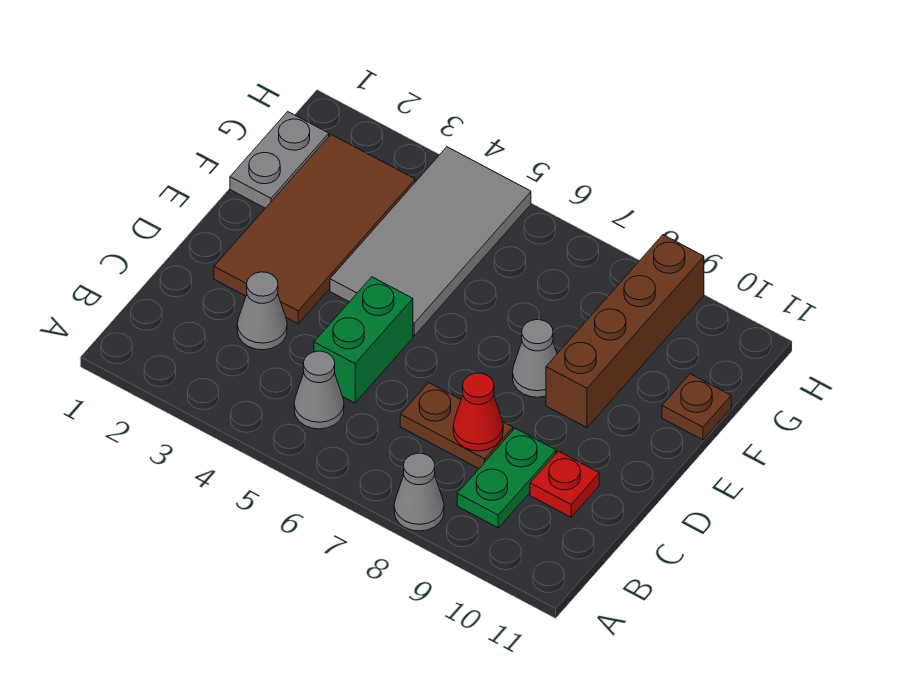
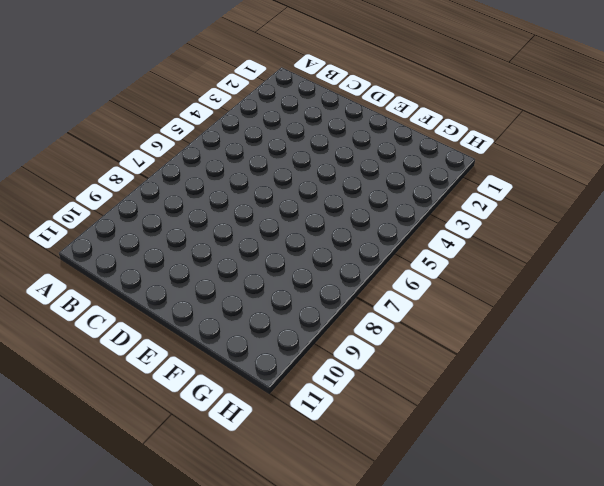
none -> grey cone A8 level 1
none -> grey cone B5 level 1
none -> green plate B9:C9 level 1

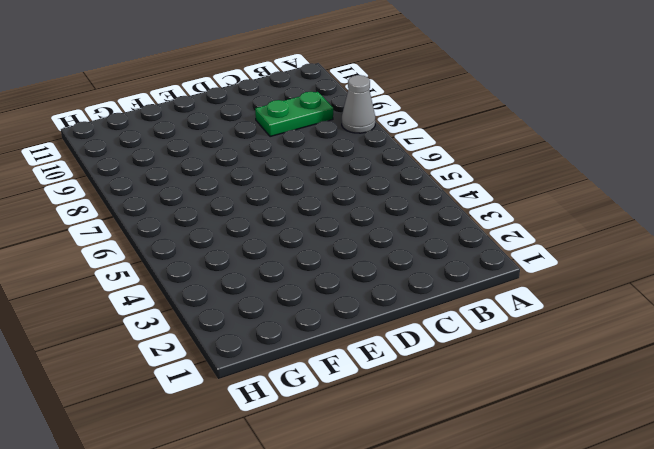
none -> grey cone B5 level 1
none -> grey cone C3 level 1
none -> green brick C5:D5 level 1

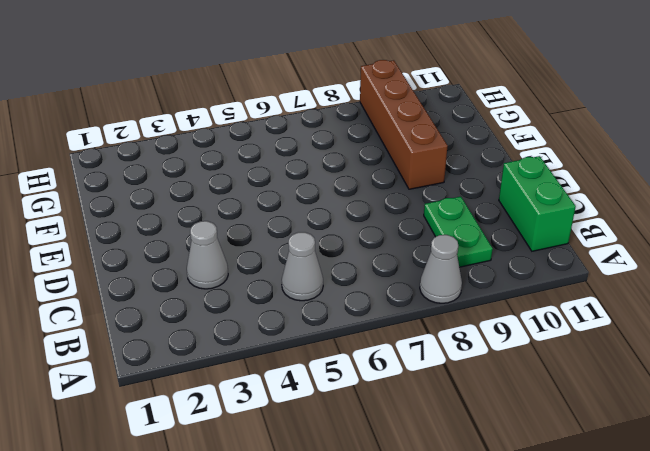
green brick B11:C11 level 1 -> green brick C5:D5 level 1
none -> brown plate C7:C8 level 1
none -> red plate C10 level 1
none -> brown tile D2:G3 level 1

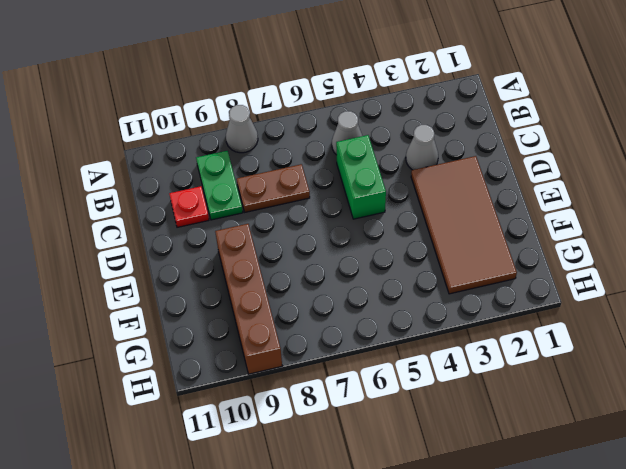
none -> grey tile E4:H5 level 1
none -> grey cone E8 level 1
none -> grey plate F1:G1 level 1

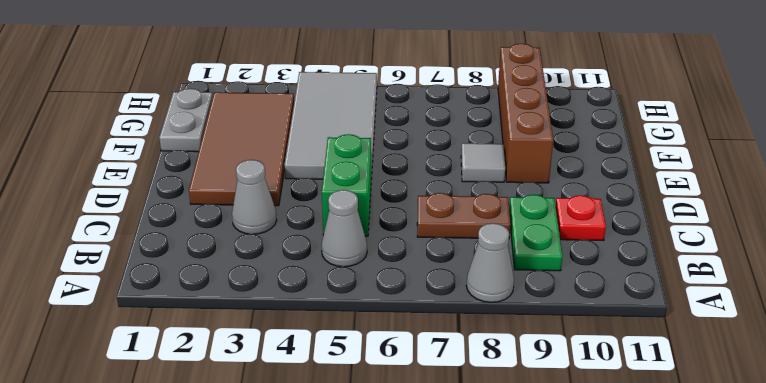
grey tile E8 level 1 -> grey cone E8 level 1
none -> brown plate F11 level 1
none -> red cone C8 level 2

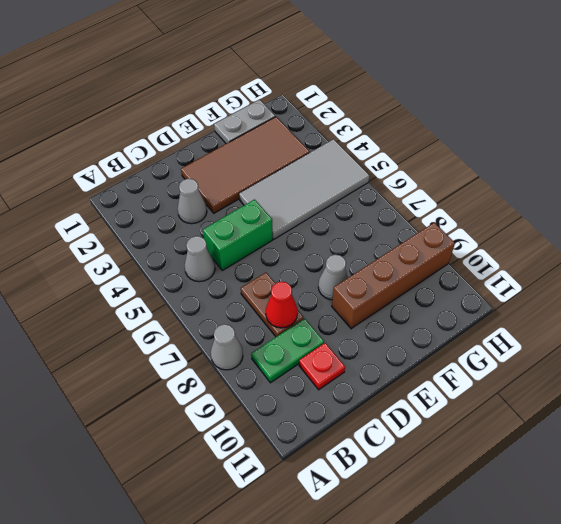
none -> brown plate F11 level 1

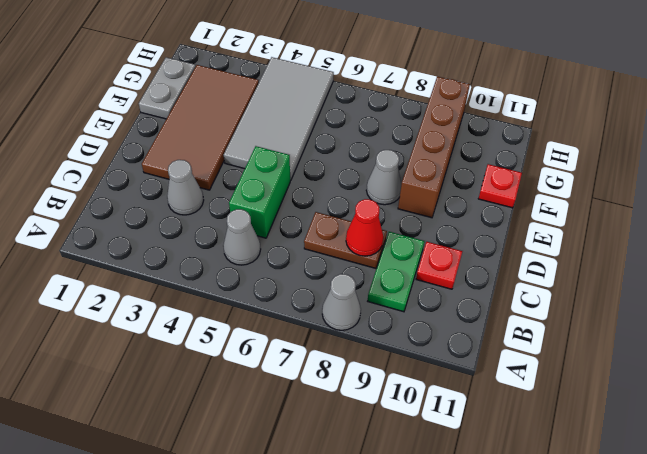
red plate F11 level 1 -> brown plate F11 level 1

